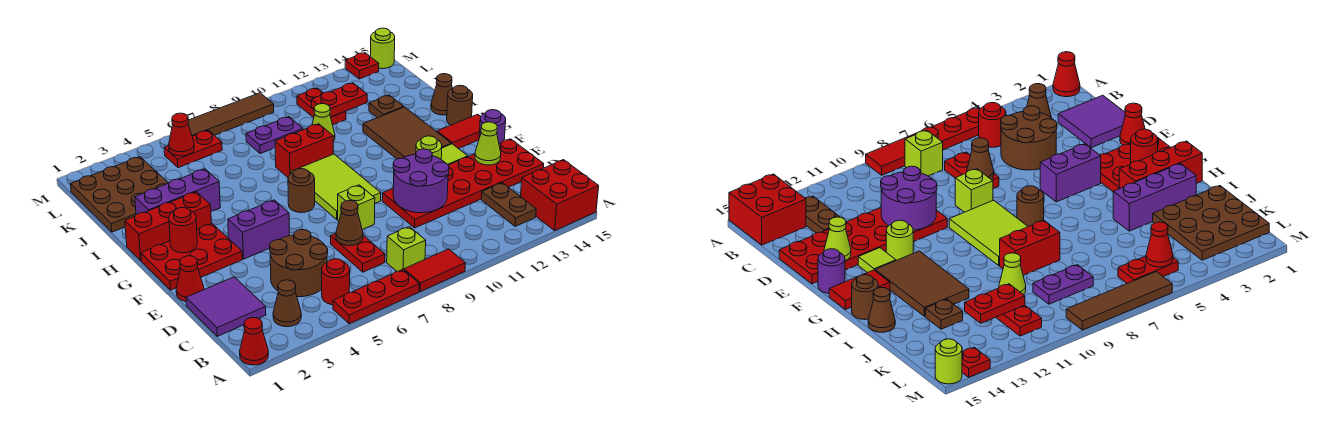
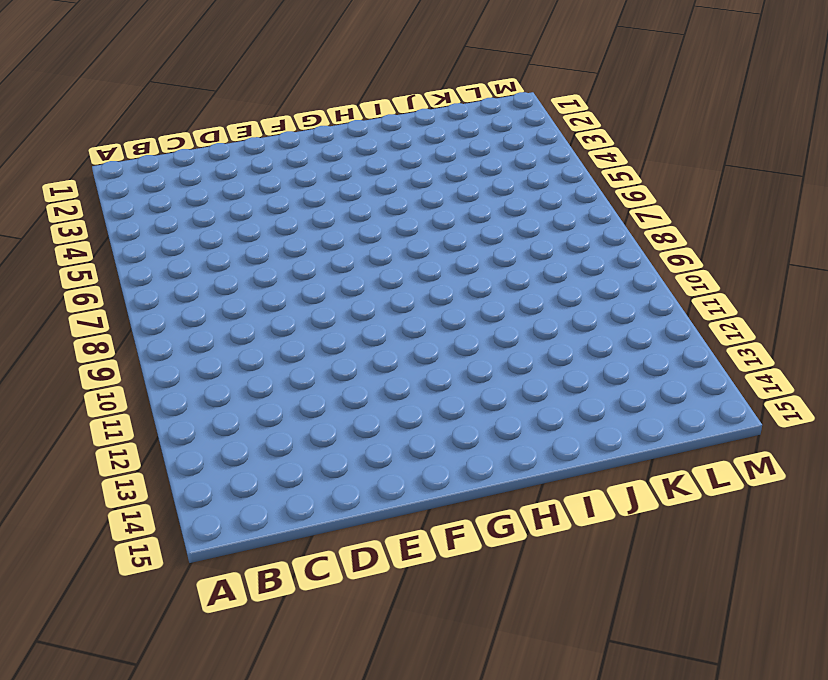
none -> red cone A1 level 1
none -> red plate A5:A7 level 1
none -> red tile A8:A9 level 1
none -> red brick A14:B15 level 1

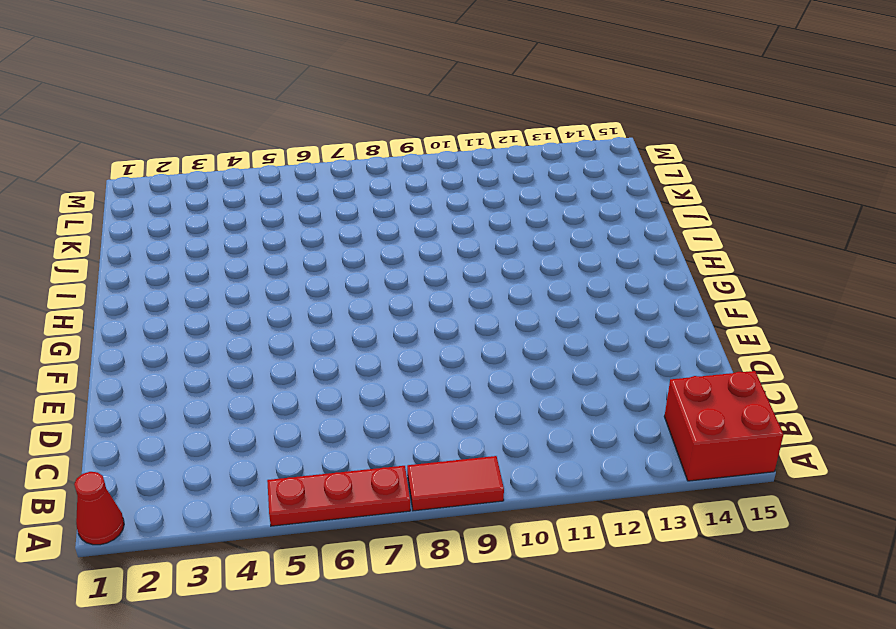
none -> brown cone B3 level 1
none -> red round brick B5 level 1
none -> lime brick B8 level 1
none -> brown plate B13:C13 level 1

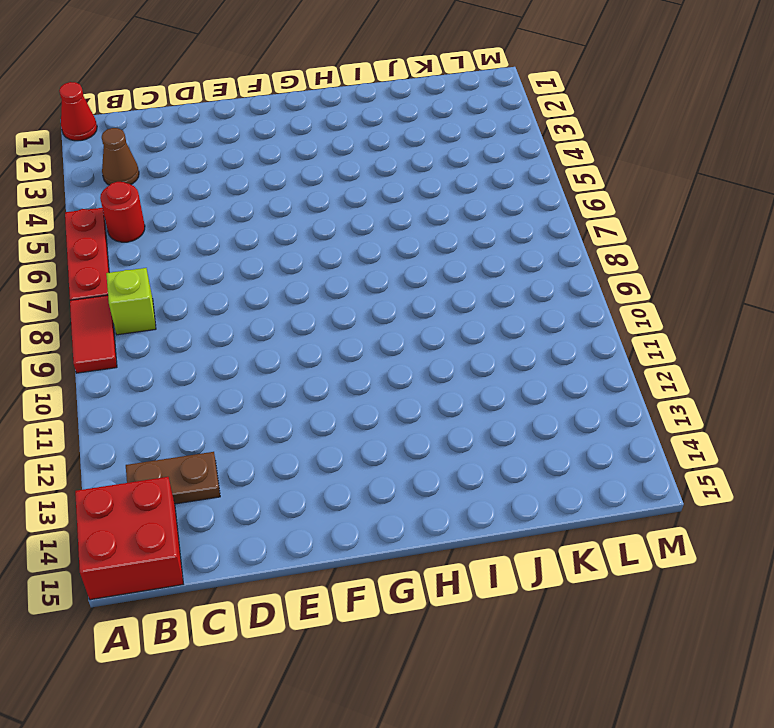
none -> purple tile C1:D2 level 1
none -> brown round brick C4:D5 level 1
none -> red plate C7:D7 level 1
none -> red plate D10:E15 level 1

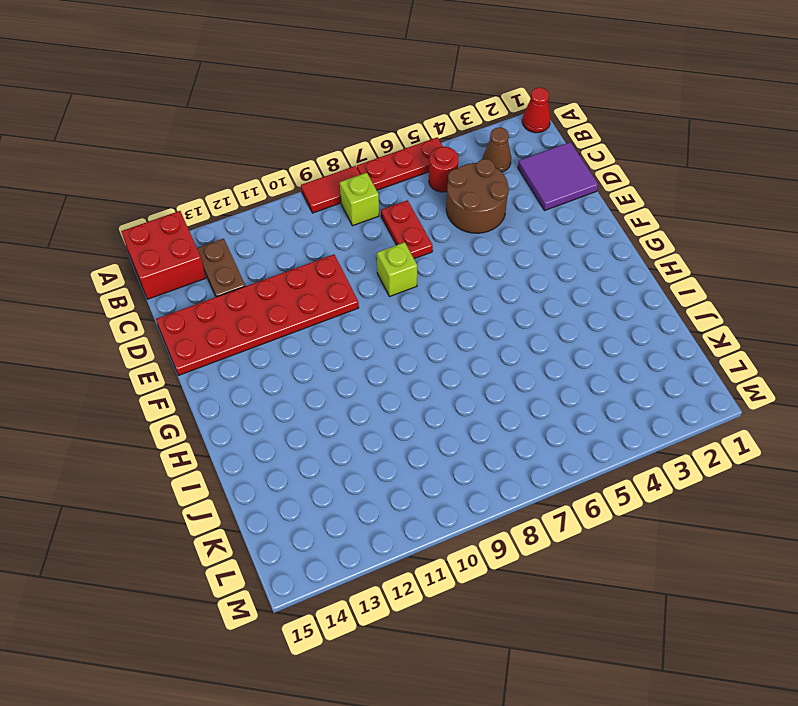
none -> red cone E1 level 1
none -> red plate F1:G3 level 1
none -> purple brick F4:F5 level 1
none -> lime tile F8:H9 level 1

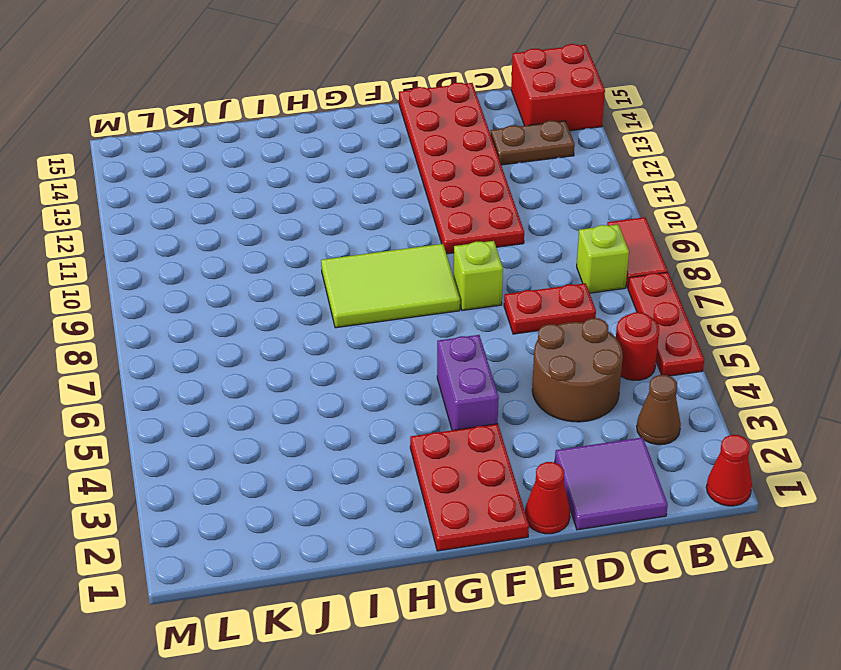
none -> lime round brick F12 level 1
none -> lime tile F13 level 1
none -> purple round brick F15 level 1
none -> brown round brick G7 level 1

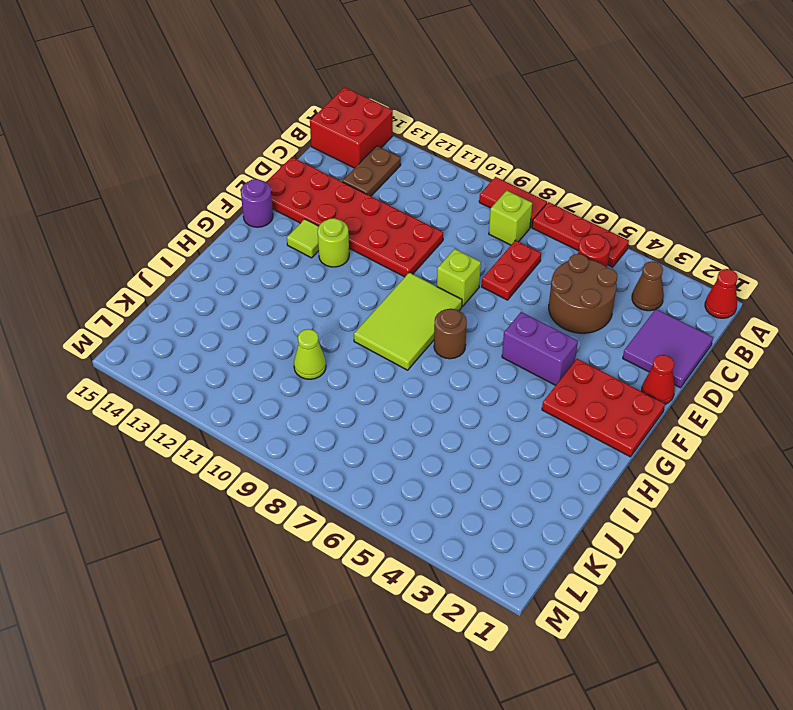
none -> brown tile G12:I13 level 1
none -> red tile G14:G15 level 1
none -> red brick H1:H3 level 1
none -> brown round brick H15 level 1

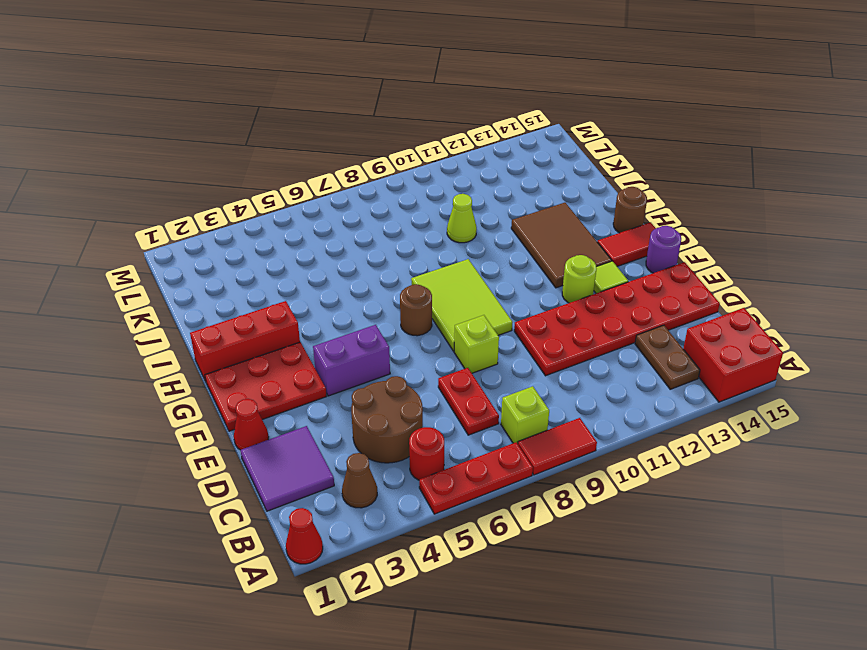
none -> purple brick I2:I4 level 1
none -> red brick I8:I9 level 1
none -> brown cone I15 level 1
none -> brown plate J1:L3 level 1

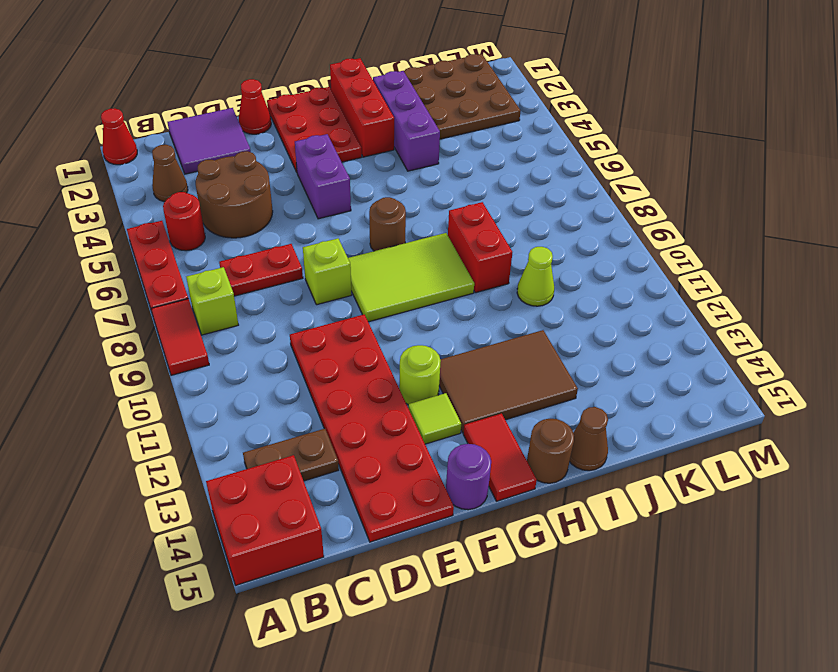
none -> brown plate J13 level 1
none -> purple plate K8:K9 level 1
none -> red plate K11:L11 level 1
none -> red plate L5:L6 level 1

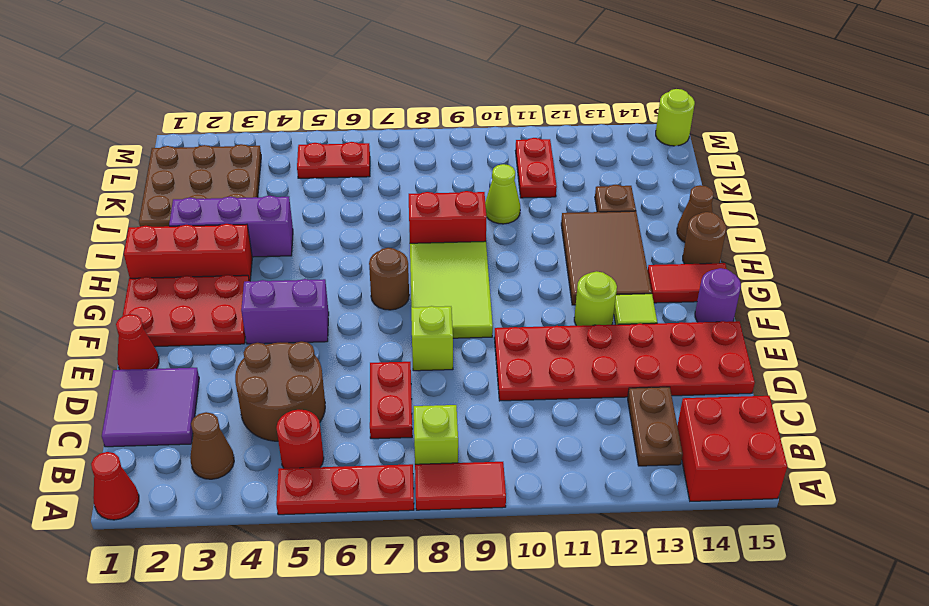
none -> purple plate K8:K9 level 1
none -> brown tile M6:M9 level 1
none -> red plate M14 level 1
none -> brown cone D7 level 2

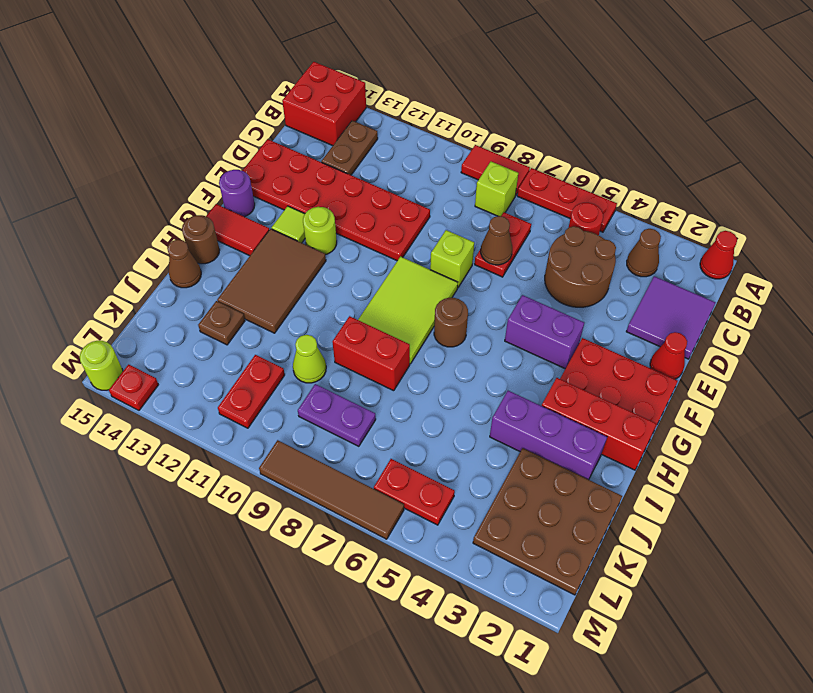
none -> purple round brick D10:E11 level 2
none -> lime cone E14 level 2
none -> red round brick G2 level 2
none -> red plate K11:K12 level 2

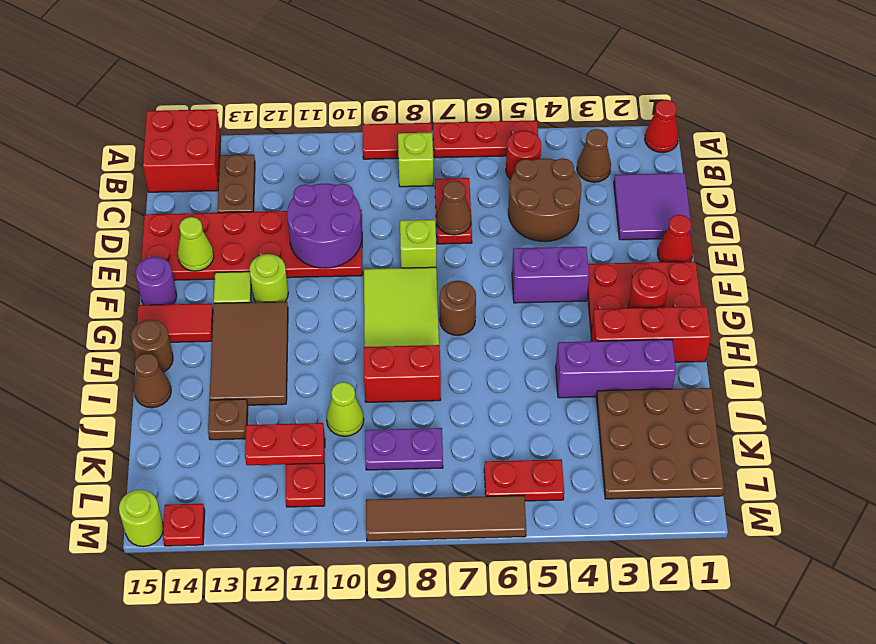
none -> red cone L5 level 2

